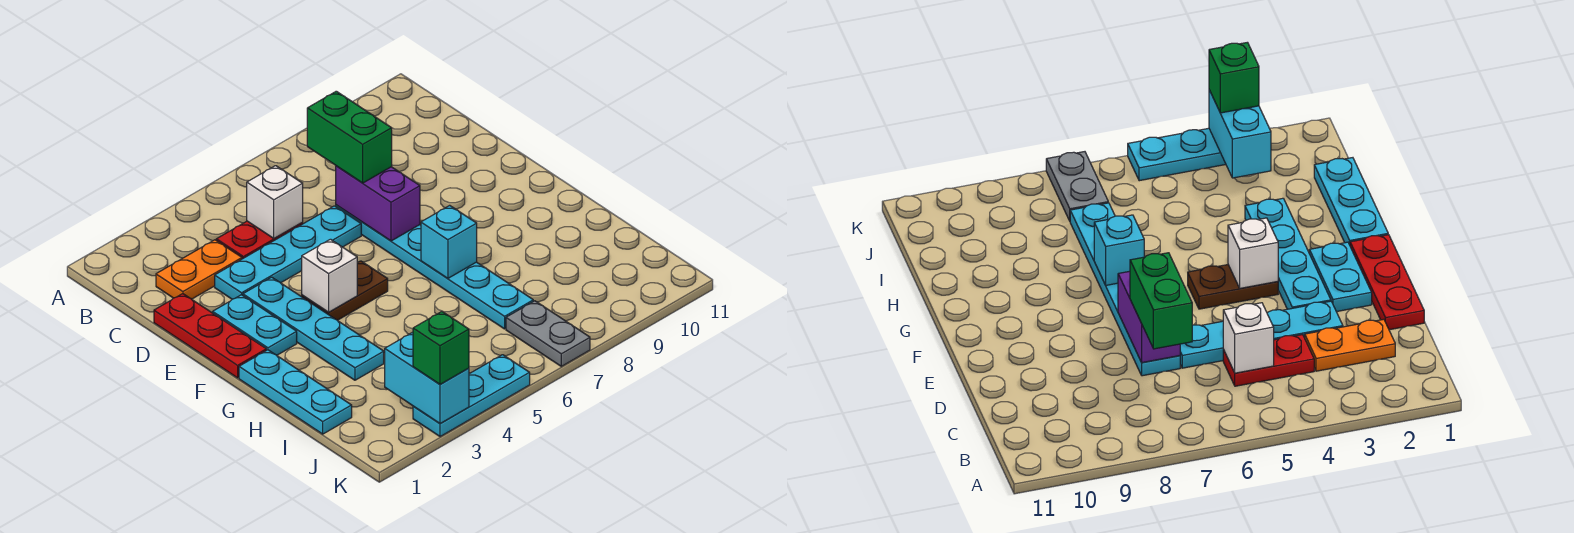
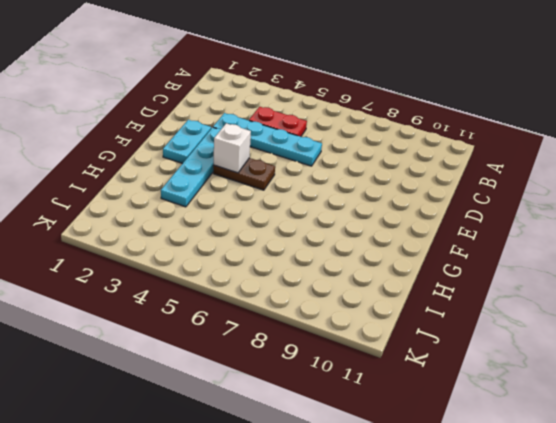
none -> orange plate C2:C3 level 1
none -> red plate D1:F1 level 1
none -> cyan plate D7:I7 level 1

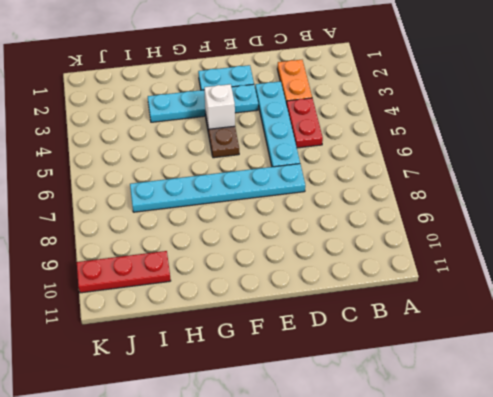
red plate I10:K10 level 1 -> red plate D1:F1 level 1
none -> cyan plate G1:I1 level 1
none -> grey plate J7:K7 level 1
none -> cyan plate K3:K5 level 1

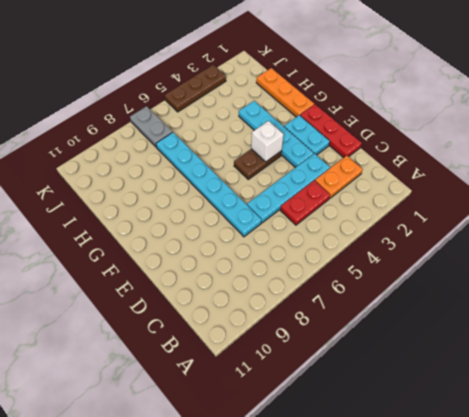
orange plate G1:I1 level 1 -> cyan plate G1:I1 level 1
brown plate K3:K5 level 1 -> cyan plate K3:K5 level 1
none -> white brick C5 level 2
none -> purple brick D7:E7 level 2
none -> cyan brick G7 level 2

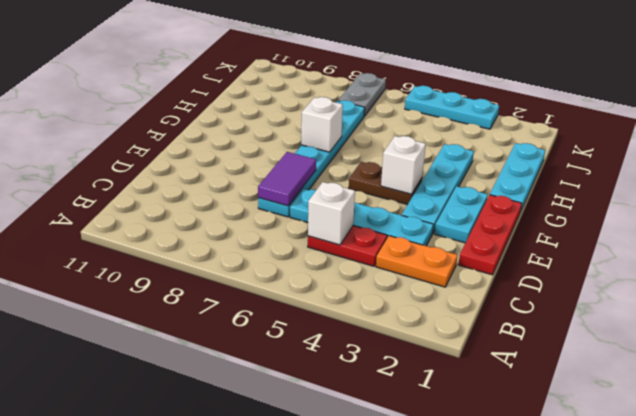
purple tile D7:E7 level 2 -> purple brick D7:E7 level 2
white brick G7 level 2 -> cyan brick G7 level 2
none -> cyan brick J3:K3 level 2
none -> green brick C7:D7 level 3
none -> green brick K3 level 3

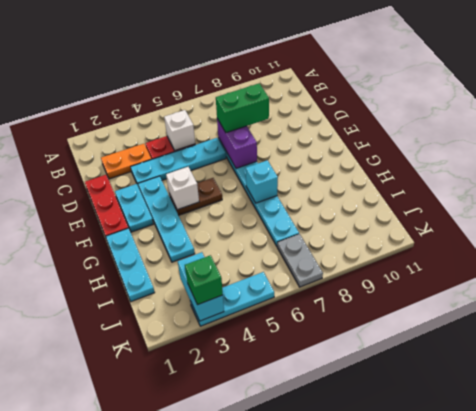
green brick D7:D8 level 3 -> green brick C7:D7 level 3

